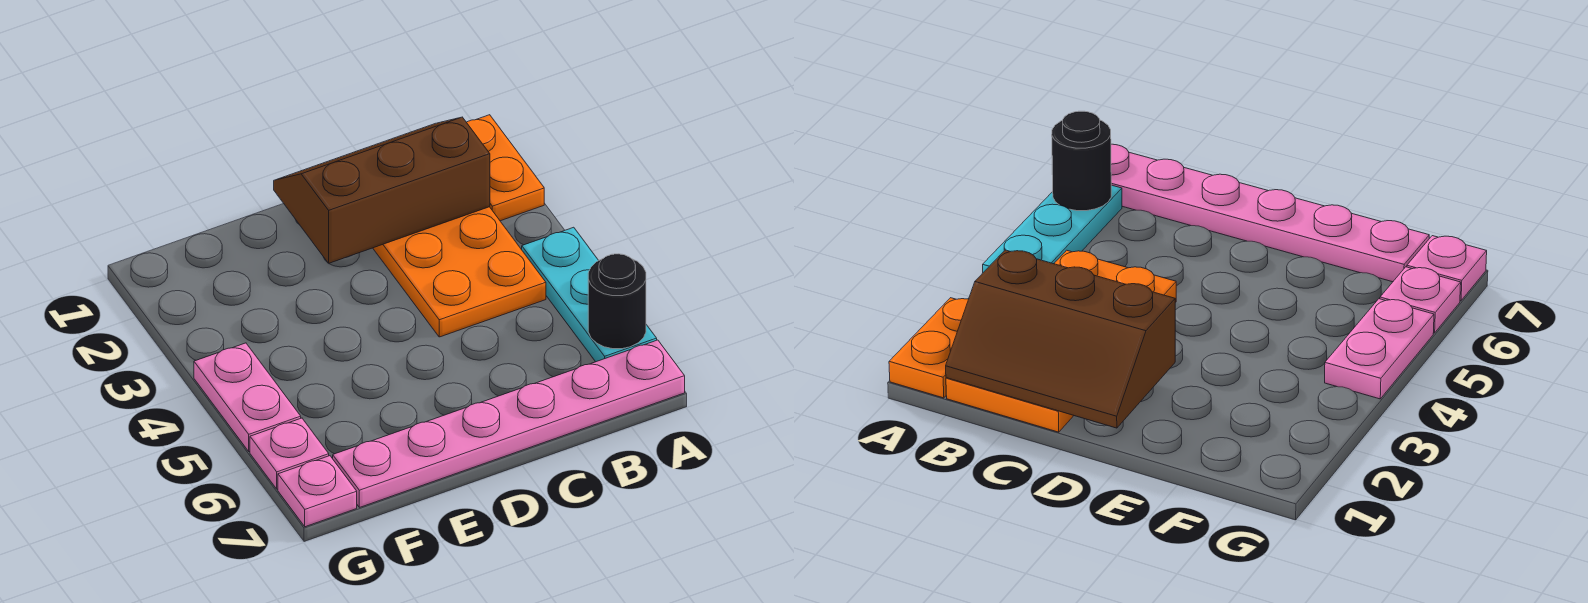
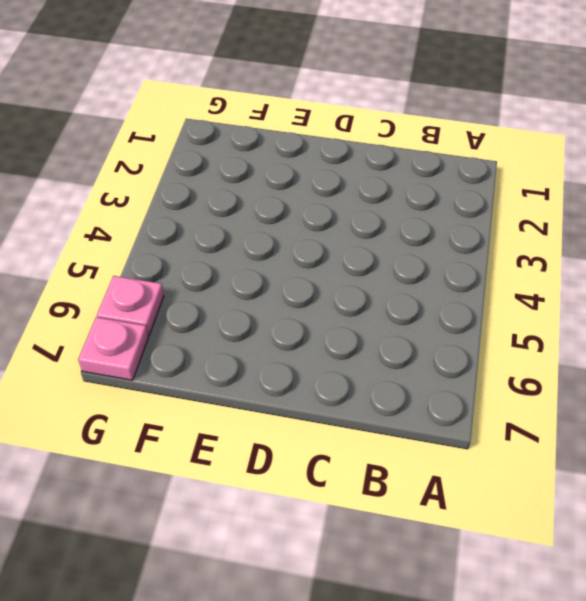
none -> orange plate A1:A2 level 1
none -> cyan plate A4:A6 level 1

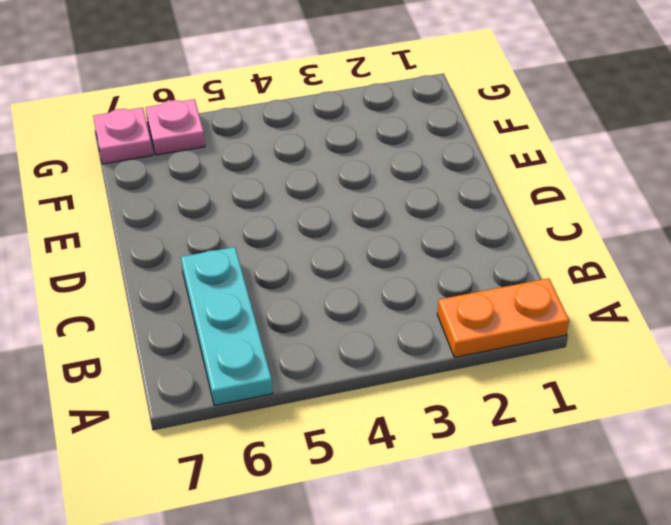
cyan plate A6:C6 level 1 -> cyan plate A4:A6 level 1
none -> pink plate A7:F7 level 1
none -> orange plate B1:C4 level 1

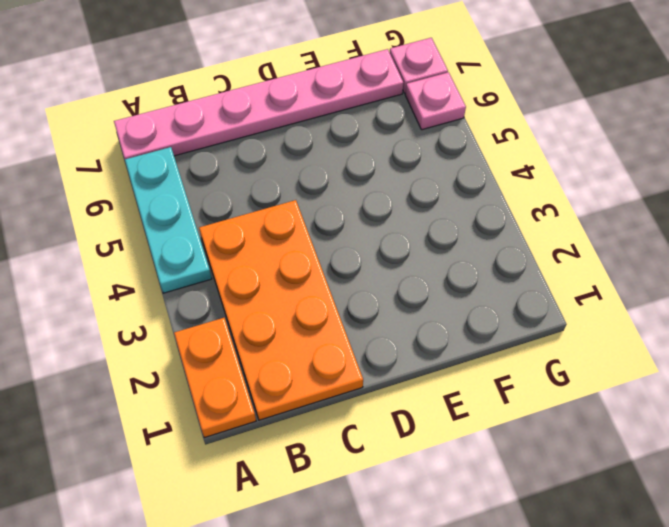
none -> pink plate G4:G5 level 1
none -> black round brick A6 level 2

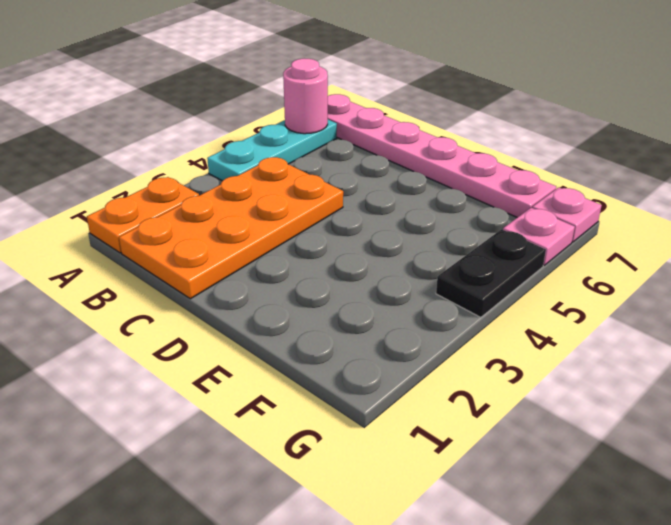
pink round brick A6 level 2 -> black round brick A6 level 2
black plate G4:G5 level 1 -> pink plate G4:G5 level 1
none -> brown slope B1:D2 level 2 top 2

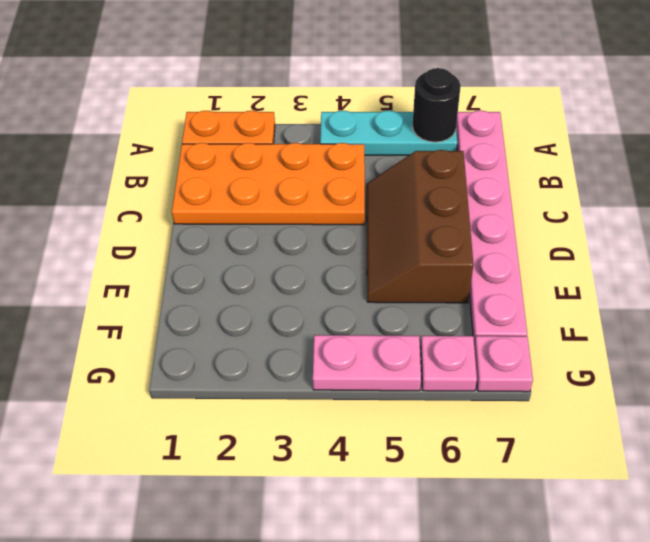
brown slope C5:E6 level 1 top 6 -> brown slope B1:D2 level 2 top 2

